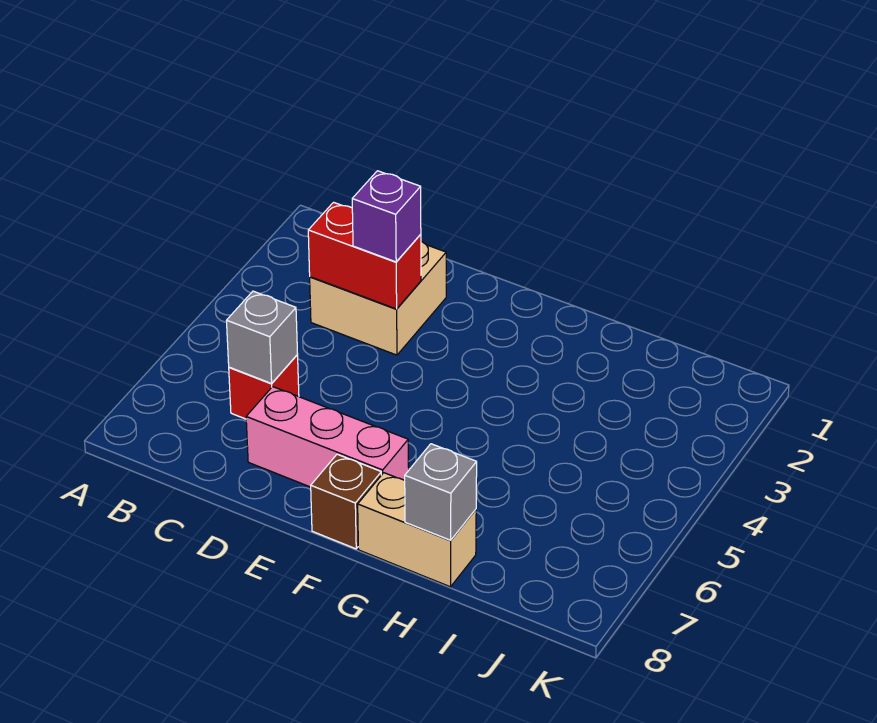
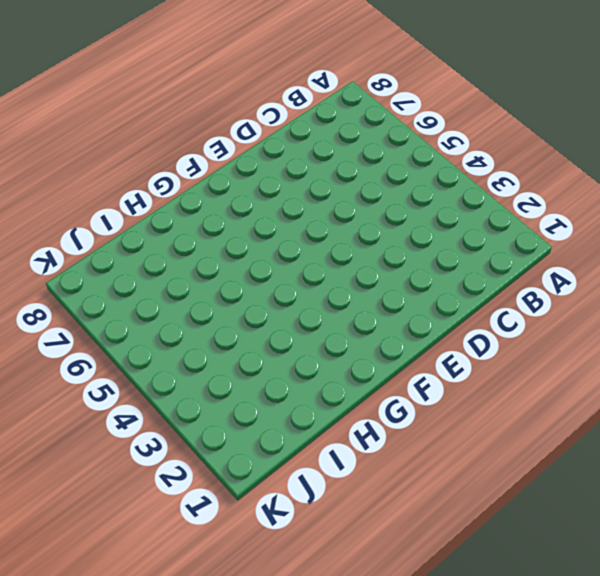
none -> tan brick C2:D3 level 1
none -> red brick C6 level 1

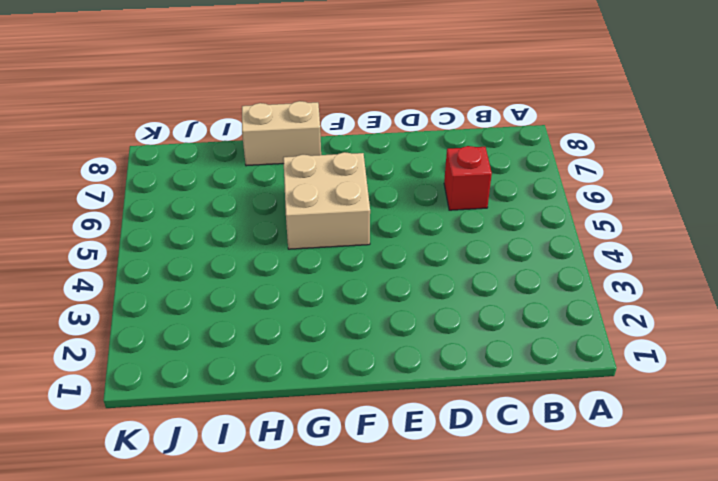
tan brick F5:G6 level 1 -> tan brick C2:D3 level 1
none -> pink brick D7:F7 level 1
none -> brown brick F8 level 1

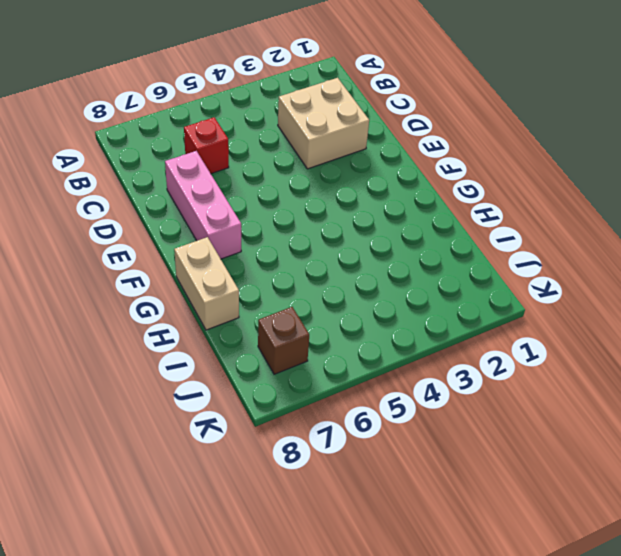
brown brick J7 level 1 -> brown brick F8 level 1
none -> red brick C3:D3 level 2
none -> grey brick C6 level 2

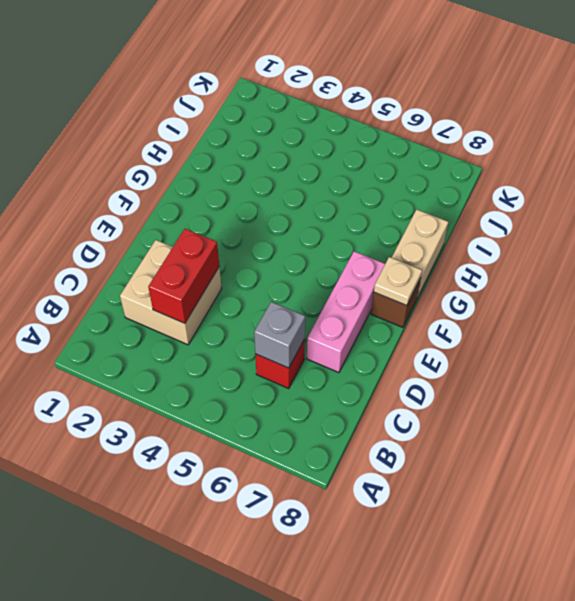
tan plate F8 level 2 -> none
none -> grey brick H8 level 2
none -> purple brick D3 level 3

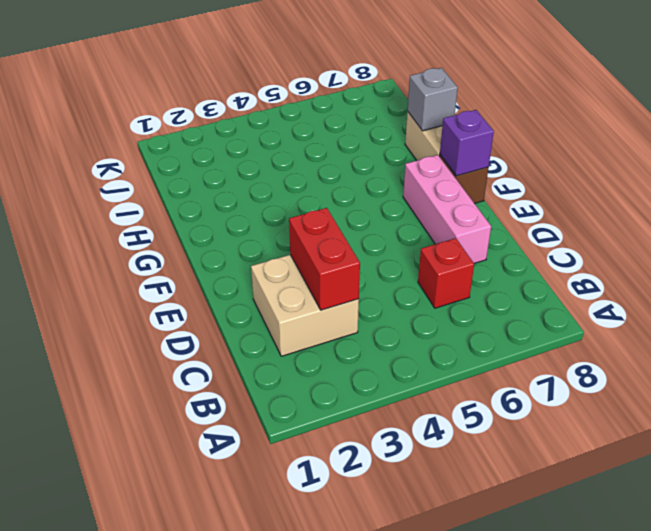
purple brick F8 level 2 -> purple brick D3 level 3
none -> grey brick C6 level 2

